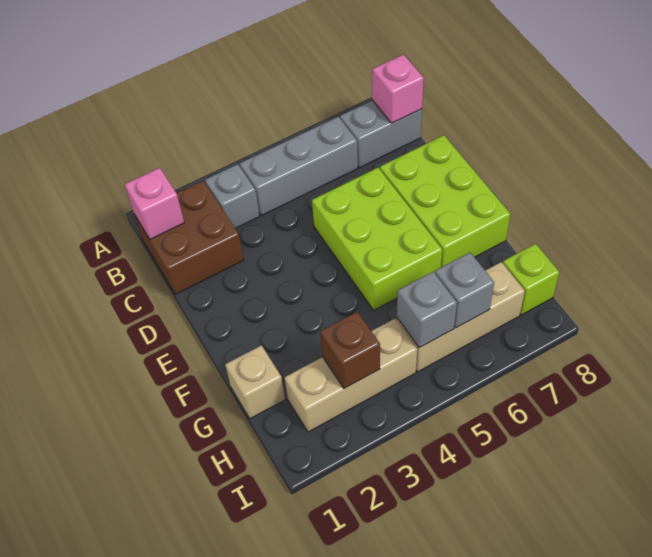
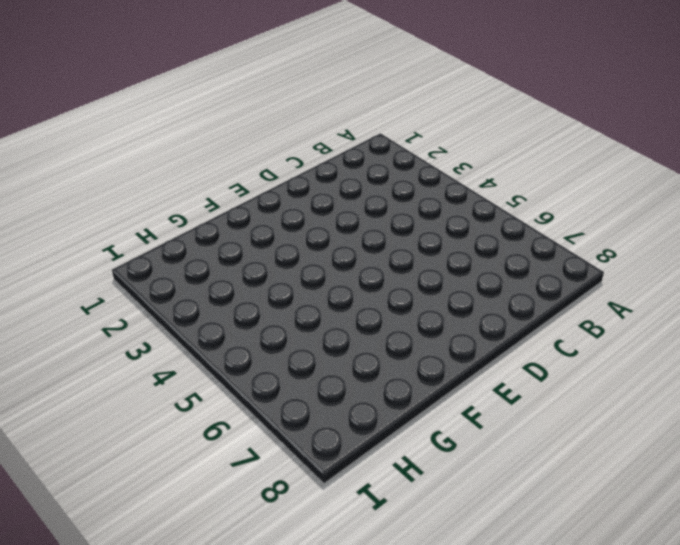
none -> brown brick B1:C2 level 1
none -> grey brick B3 level 1
none -> grey brick B4:B6 level 1

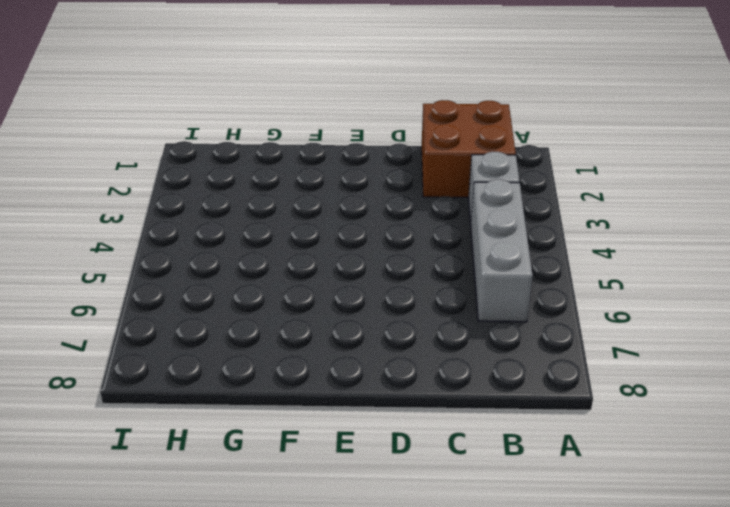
none -> grey brick B7:B8 level 1
none -> lime brick D5:F6 level 1
none -> lime brick D7:F8 level 1

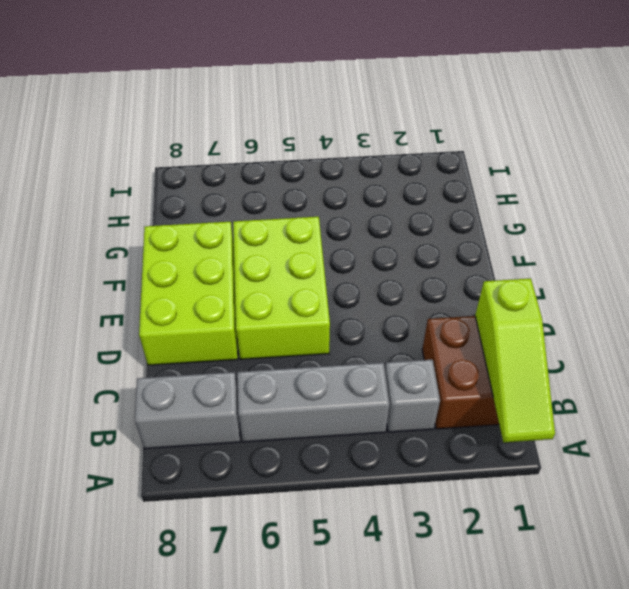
lime slope A1:C1 level 2 top C -> pink brick B1 level 2
none -> tan brick G1 level 1
none -> tan brick H2:H4 level 1
none -> tan brick H5:H7 level 1

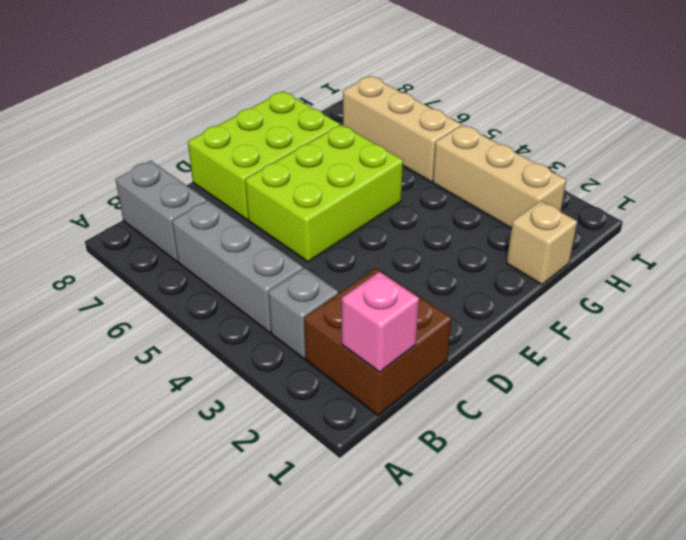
none -> lime brick H8 level 1
none -> pink brick B8 level 2
none -> brown brick H3 level 2

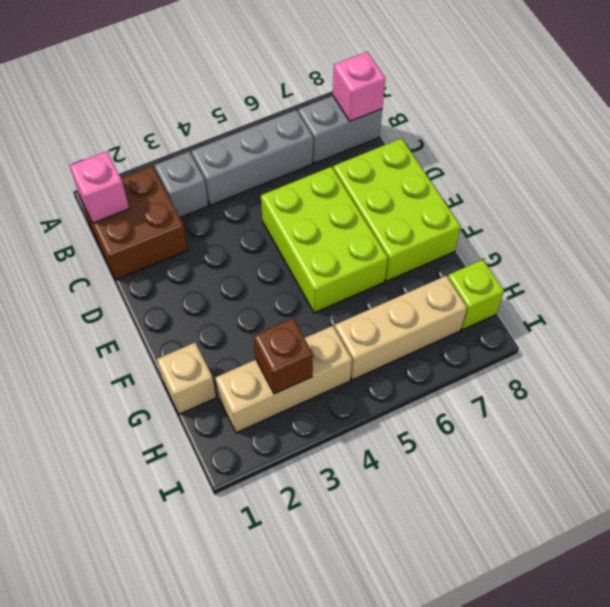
none -> grey brick H5 level 2
none -> grey brick H6 level 2

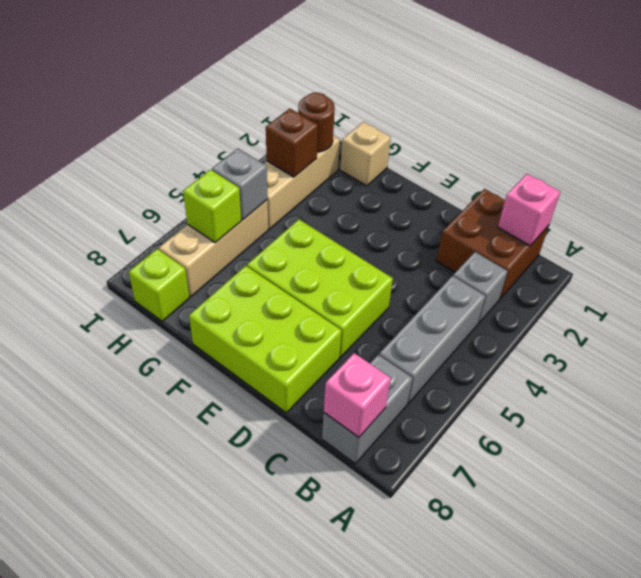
brown round brick H2 level 2 -> none
lime brick H6 level 2 -> grey brick H6 level 2

